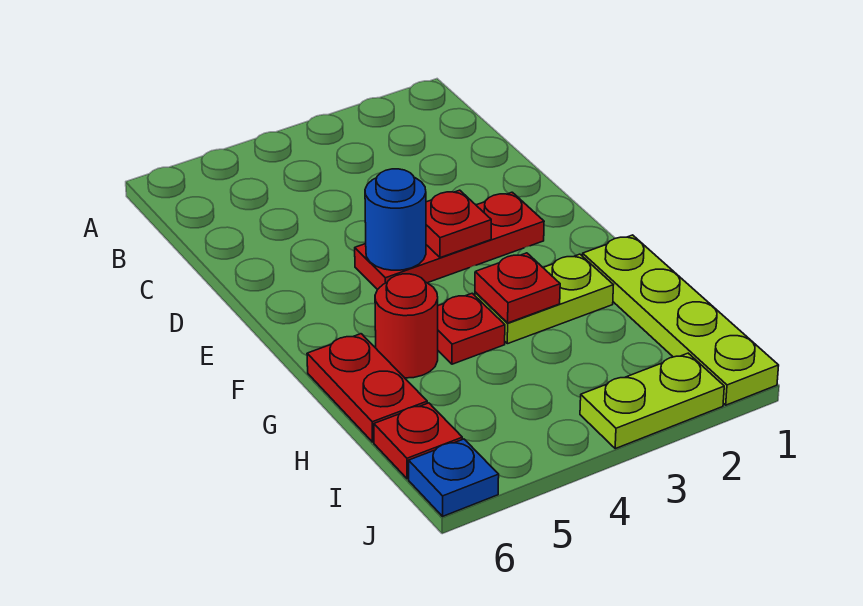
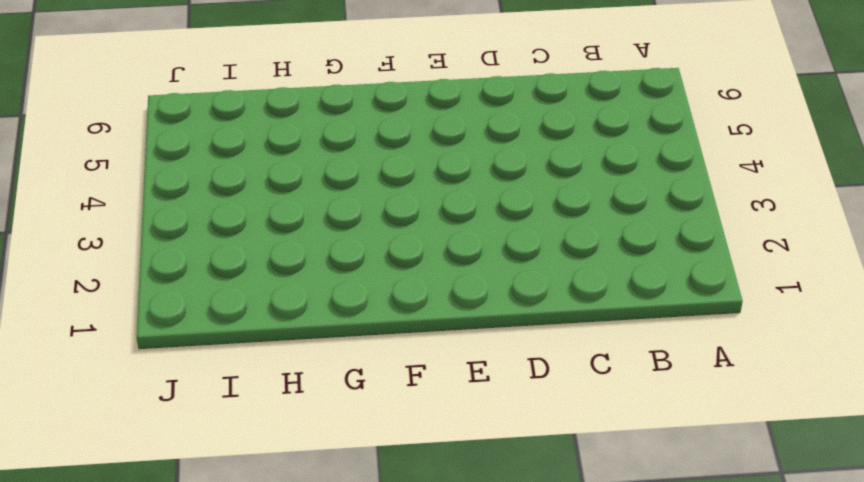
none -> red plate E2:E4 level 1
none -> lime plate G1:J1 level 1
none -> lime plate G2:G3 level 1

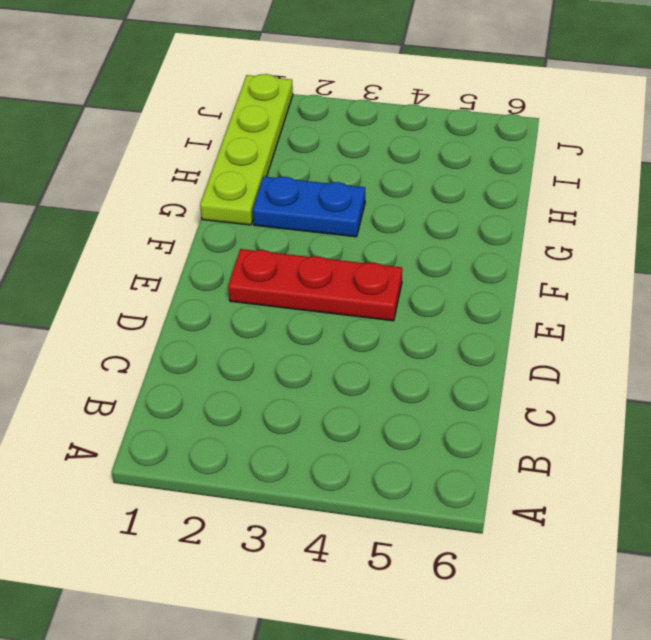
blue plate G2:G3 level 1 -> lime plate G2:G3 level 1
none -> red plate G4 level 1
none -> red round brick G5 level 1
none -> red plate G6:H6 level 1

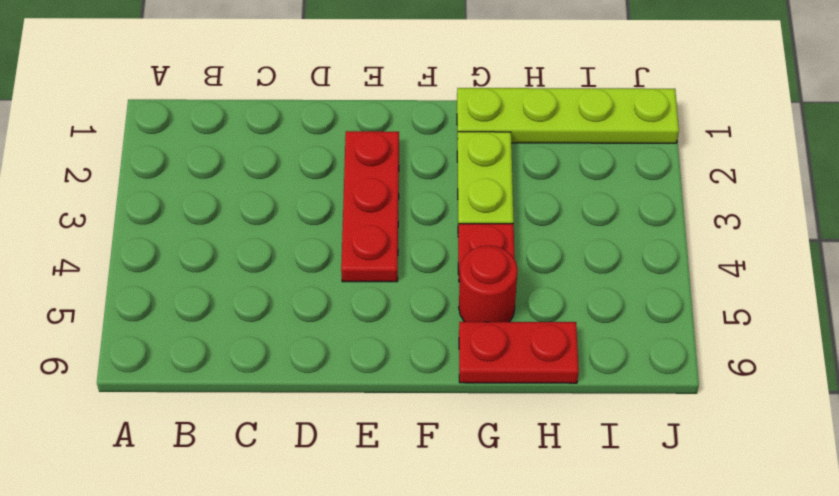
none -> red plate I6 level 1
none -> lime plate J2:J3 level 1
none -> blue plate J6 level 1

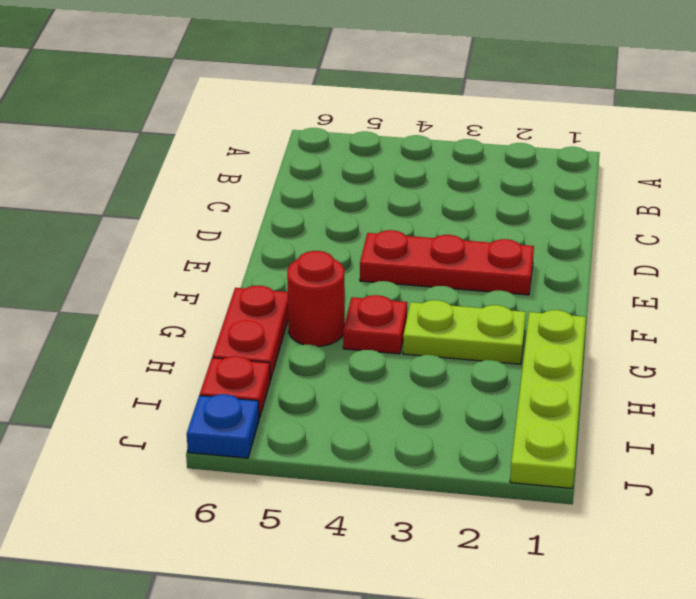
none -> lime plate J2:J3 level 1
none -> red plate E3 level 2
none -> blue round brick E4 level 2

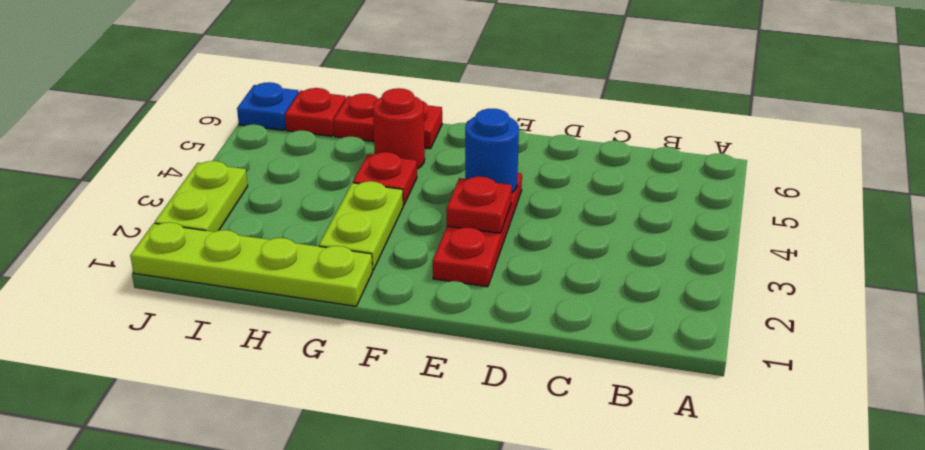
none -> red plate G3 level 2

